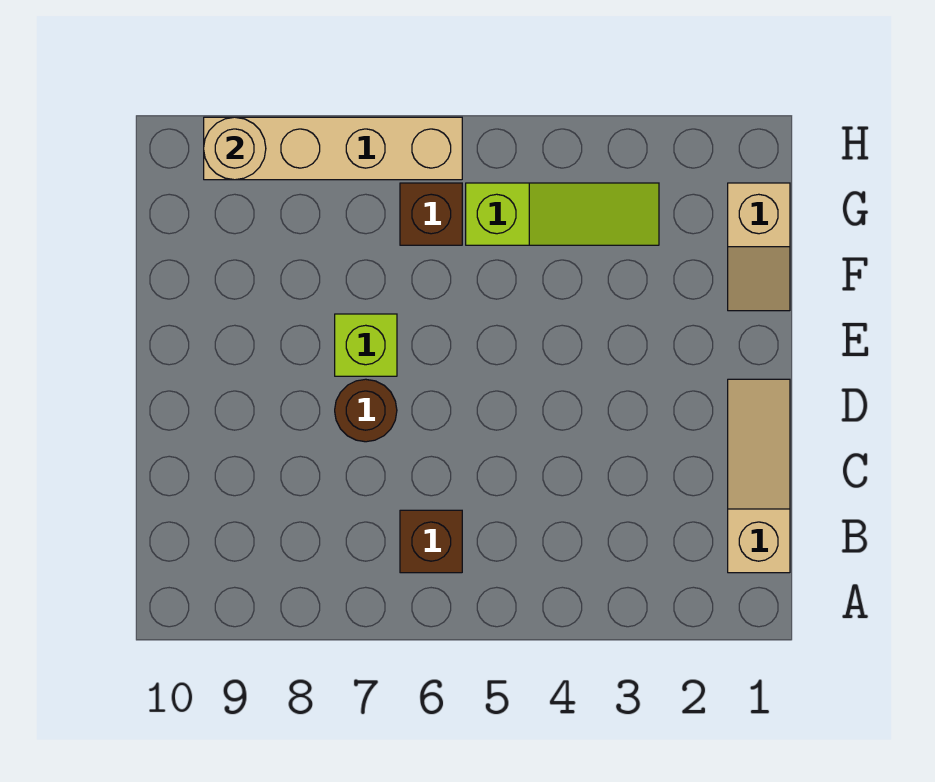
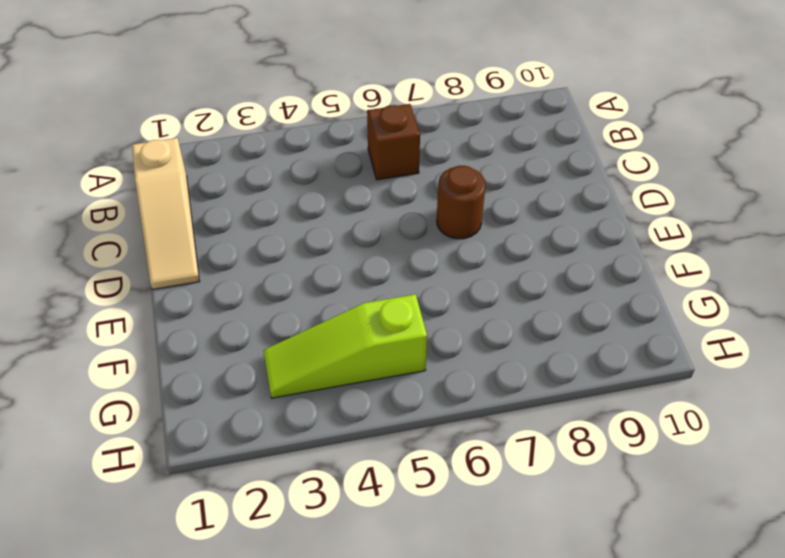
none -> lime brick E7 level 1
none -> tan slope F1:G1 level 1 top G

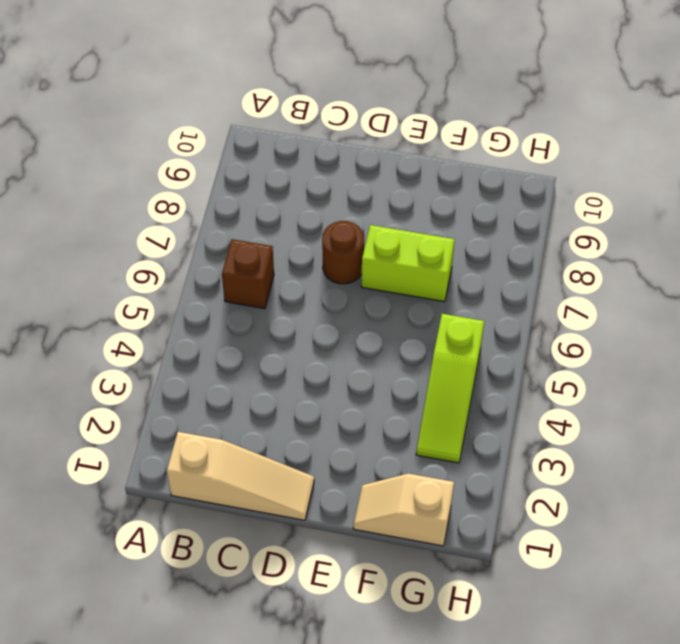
lime brick E7:F7 level 1 -> lime brick E7 level 1
none -> brown brick G6 level 1
none -> tan brick H6:H9 level 1

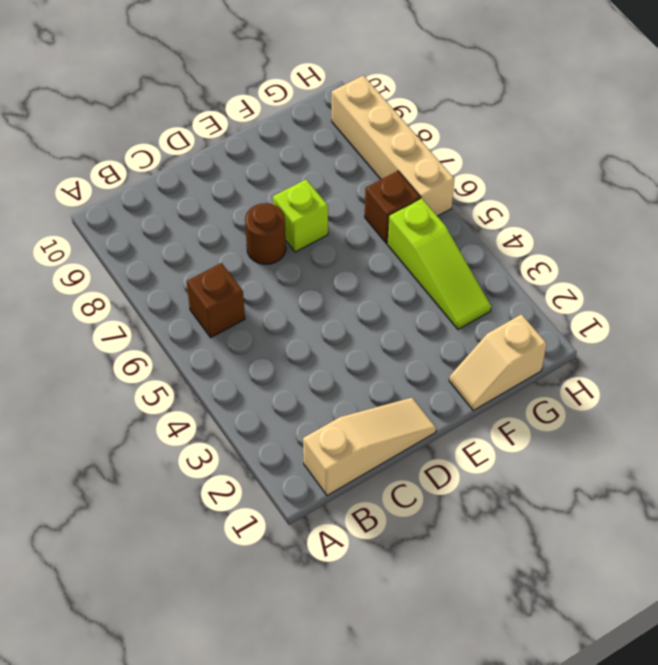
none -> tan round brick H9 level 2

